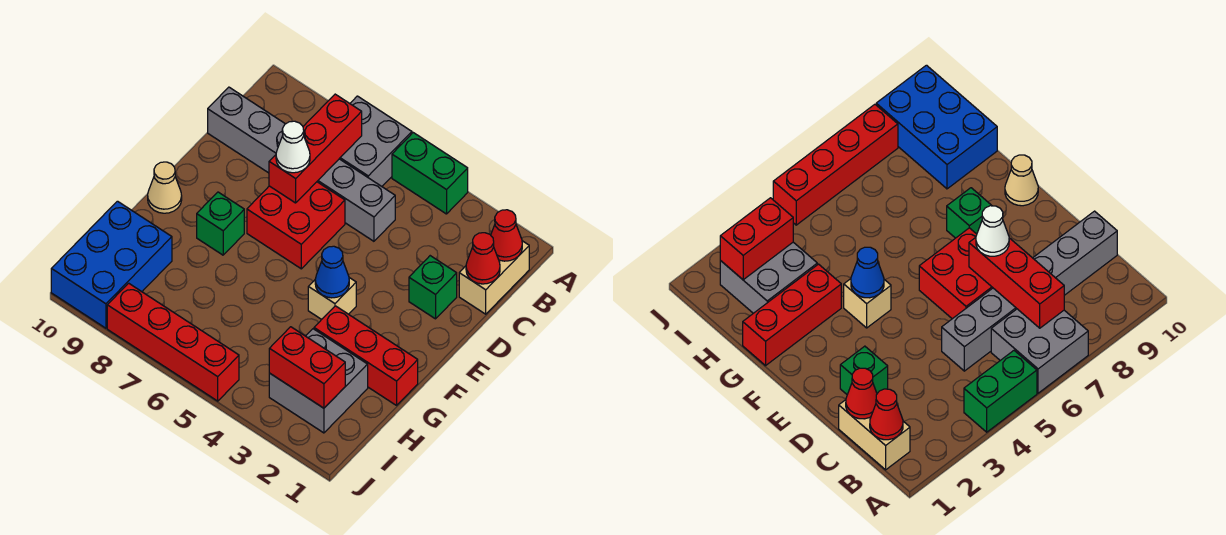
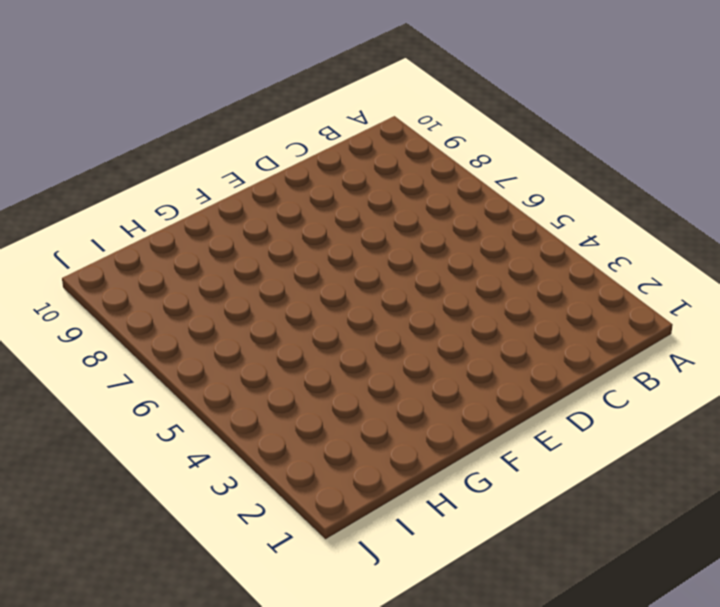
none -> green brick A4:A5 level 1
none -> grey brick A6:B7 level 1
none -> tan brick B1:C1 level 1

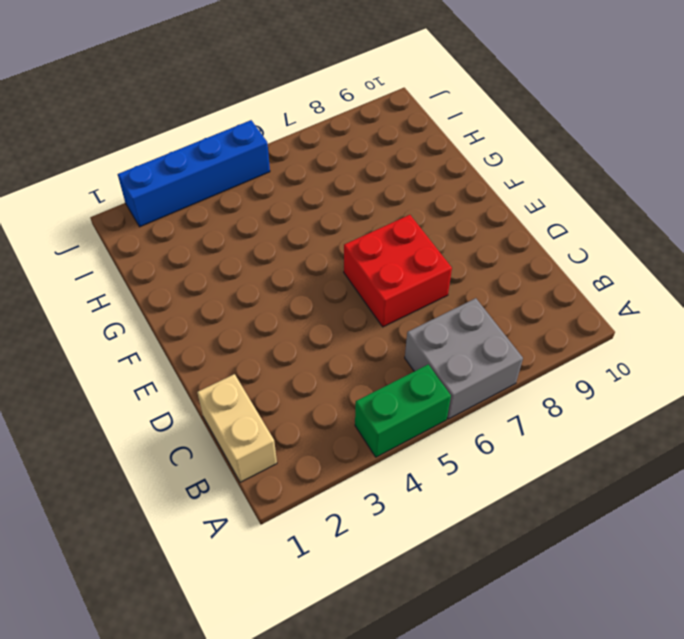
blue brick J2:J5 level 1 -> red brick J5:J8 level 1
none -> grey brick C5:C10 level 1
none -> green brick D2 level 1
none -> tan brick F4 level 1

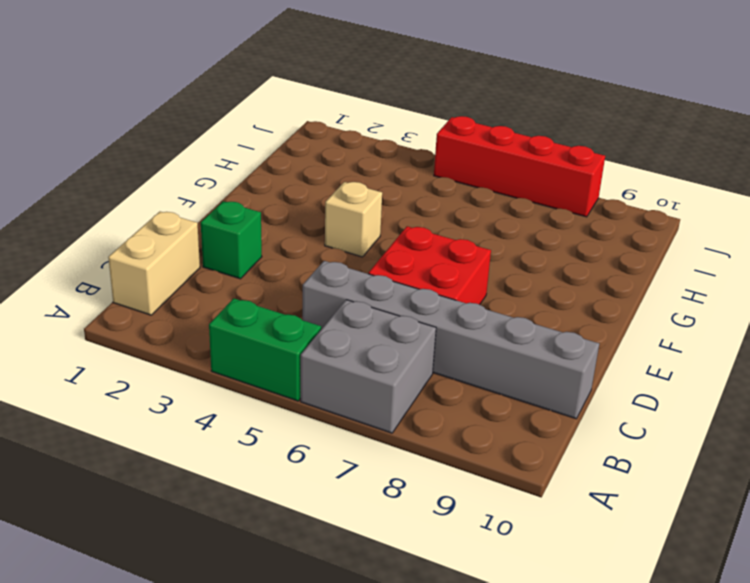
none -> green brick F8 level 1
none -> tan cone F10 level 1
none -> red brick G1:G3 level 1

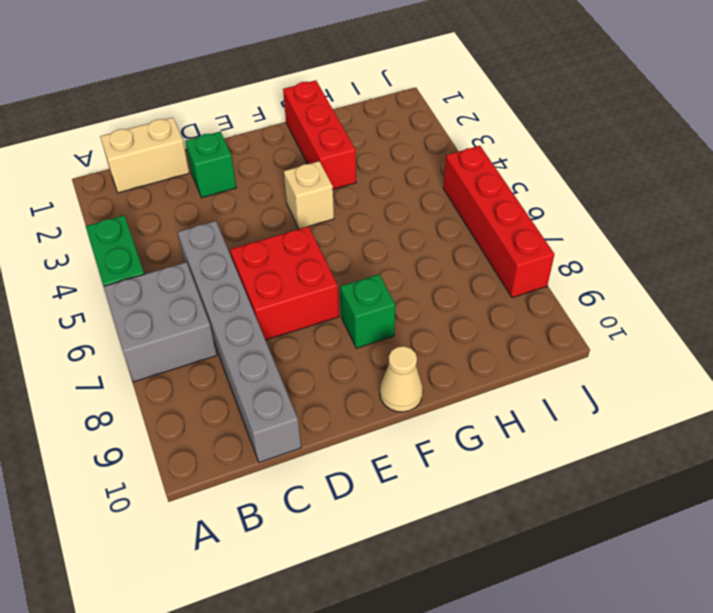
none -> grey brick H2:I3 level 1
none -> blue brick H9:J10 level 1
none -> red cone B1 level 2

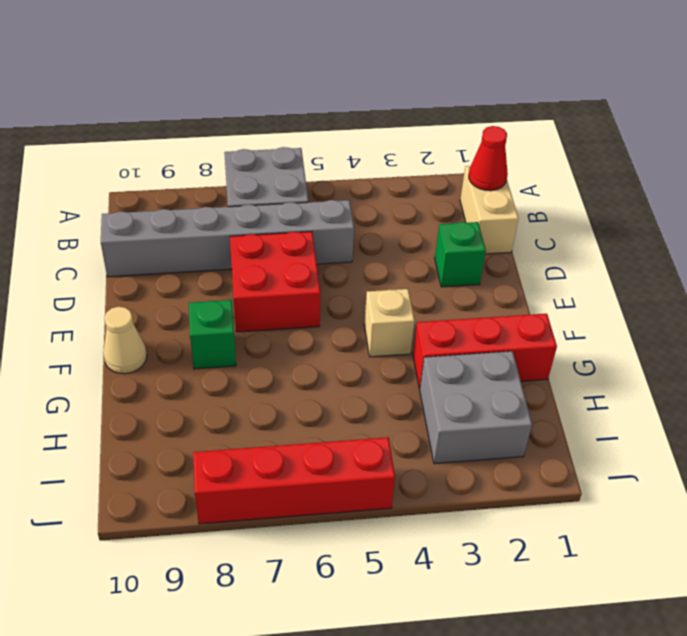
none -> green brick A4:A5 level 1
none -> blue brick H9:J10 level 1
none -> red brick B7:D7 level 2

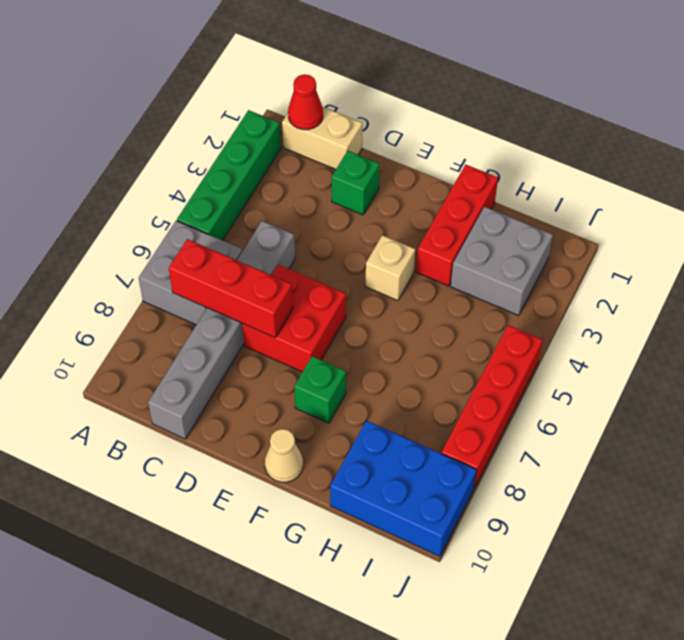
green brick A2:A5 level 1 -> green brick A4:A5 level 1
none -> red cone C1 level 2
none -> blue cone F4 level 2
none -> red brick I2:I3 level 2

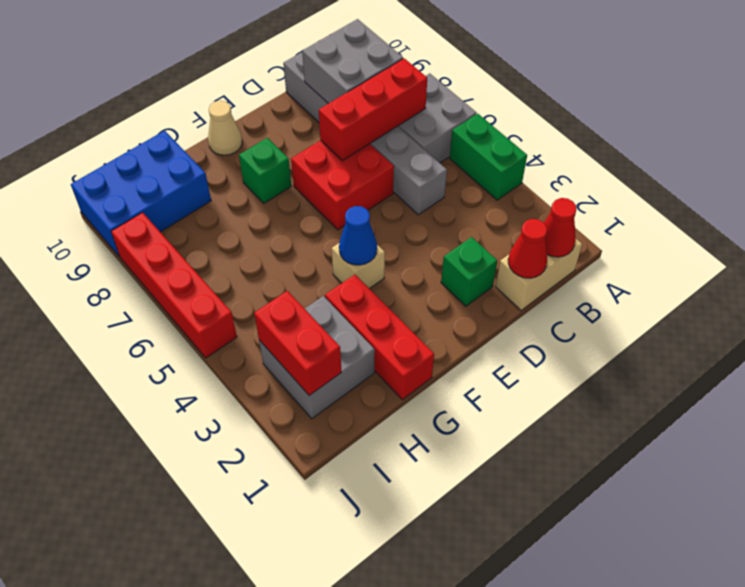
grey brick B8:C9 level 2 -> none
none -> white cone D7 level 3

